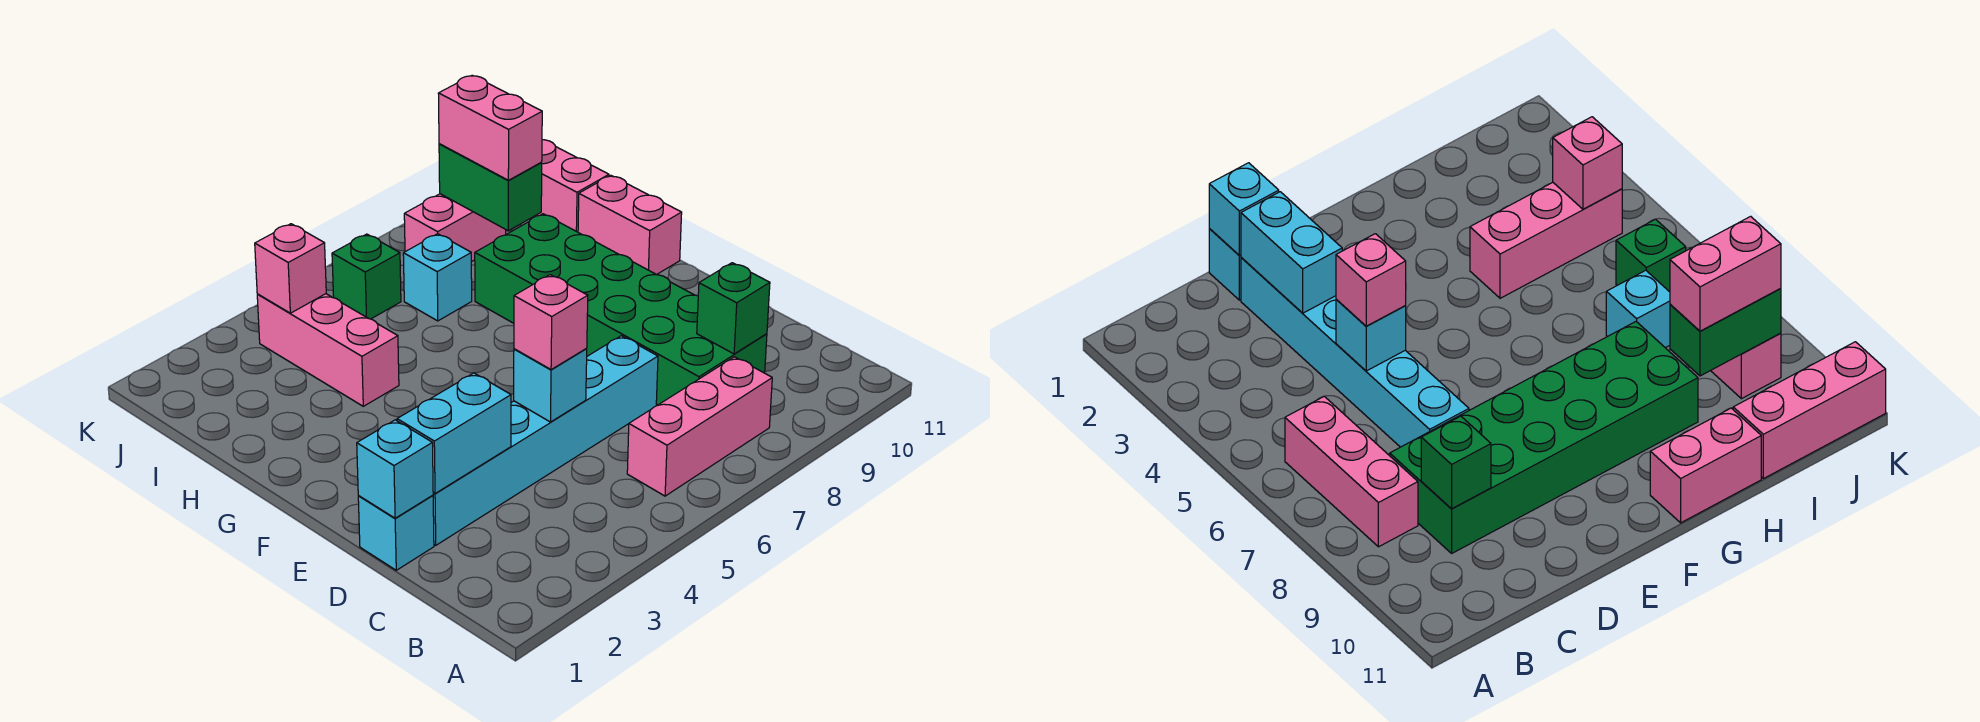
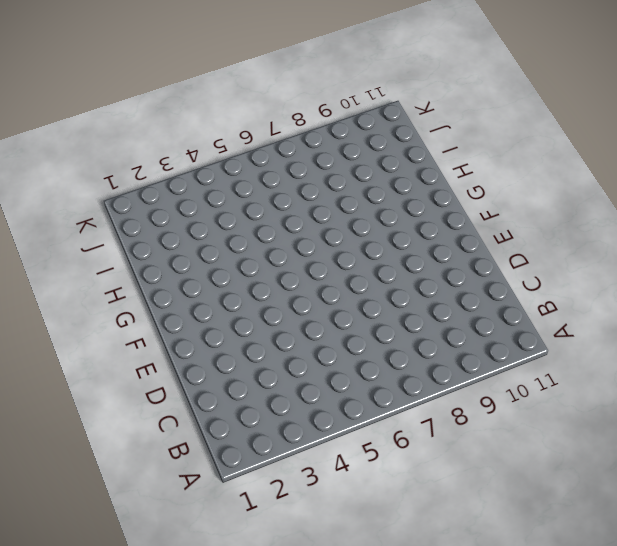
none -> pink brick B6:B8 level 1
none -> green brick C8:H9 level 1
none -> cyan brick D1 level 1

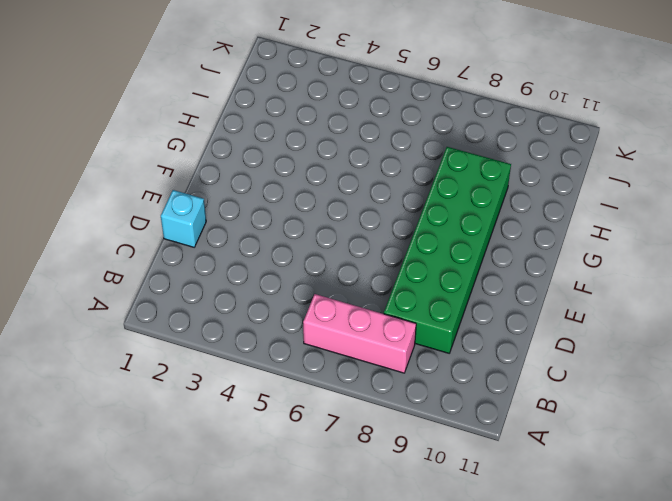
none -> cyan brick D2:D7 level 1
none -> pink brick G11:H11 level 1
none -> pink brick H4:J4 level 1

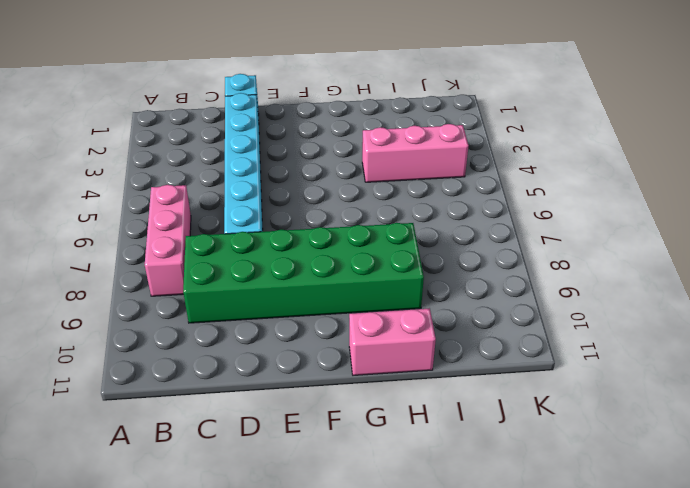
none -> cyan brick I7 level 1
none -> pink brick I11:K11 level 1
none -> green brick J6 level 1

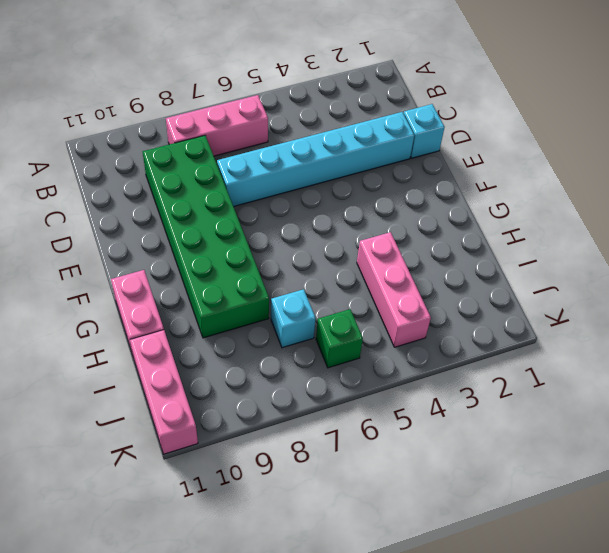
none -> pink brick J8:J9 level 1
none -> green brick C9 level 2
none -> cyan brick D1 level 2

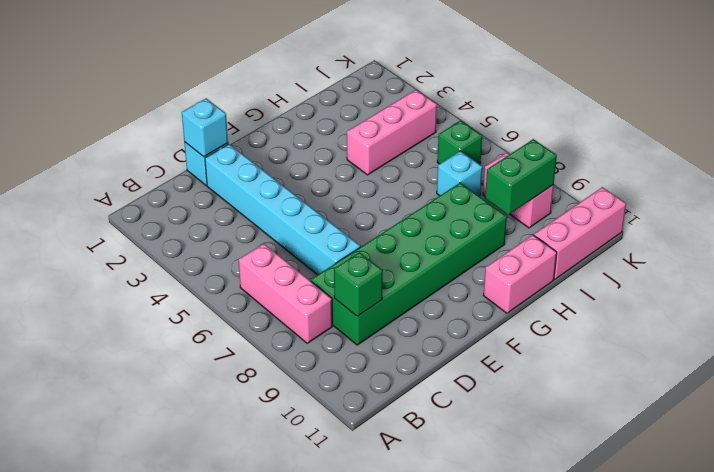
none -> cyan brick D2:D3 level 2
none -> cyan brick D5 level 2
none -> pink brick J4 level 2

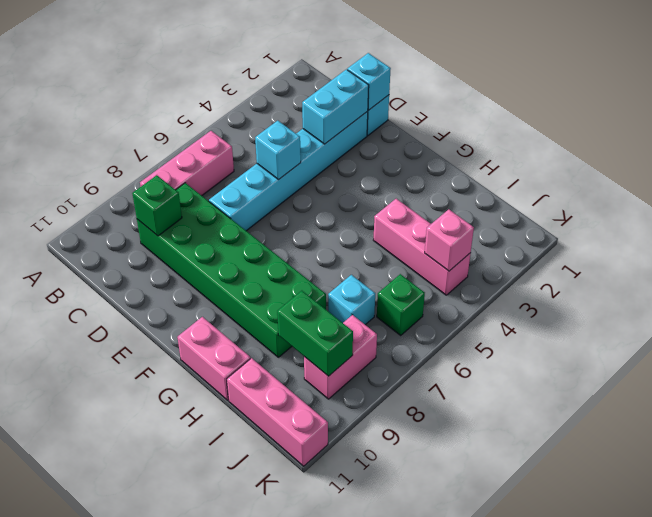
none -> pink brick D5 level 3
none -> pink brick I9:J9 level 3

